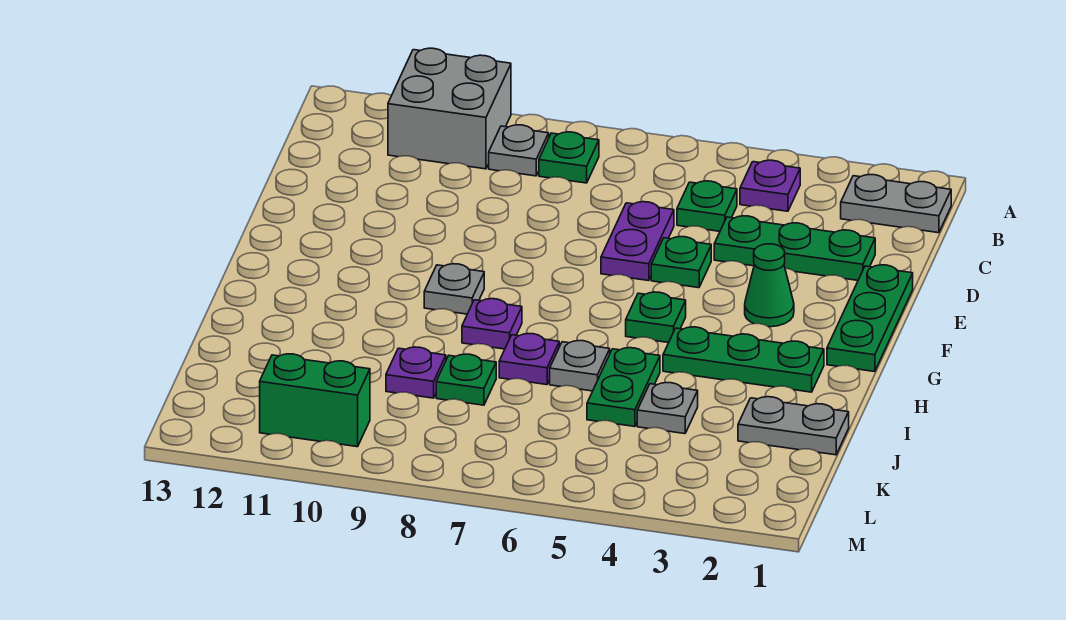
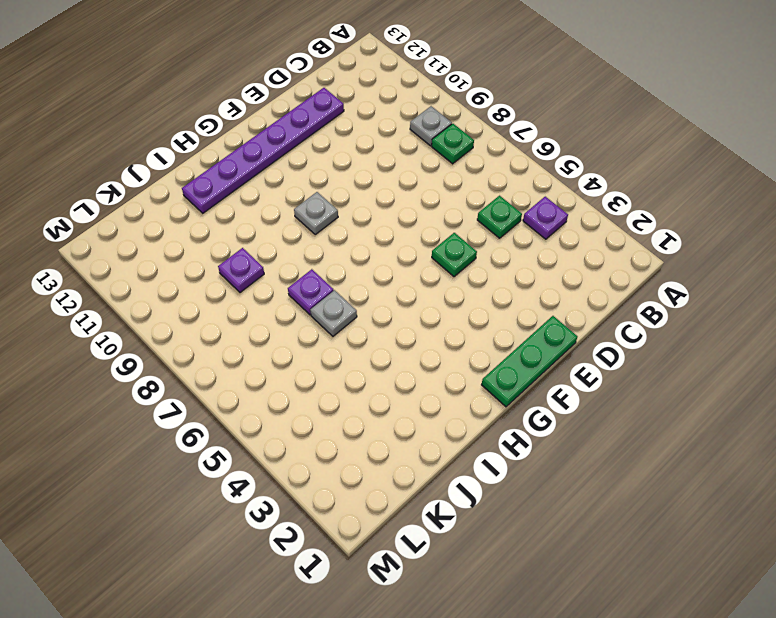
purple plate D12:I12 level 1 -> none
none -> grey brick A10:B11 level 1
none -> grey plate B1:B2 level 1
none -> green plate D2:D4 level 1

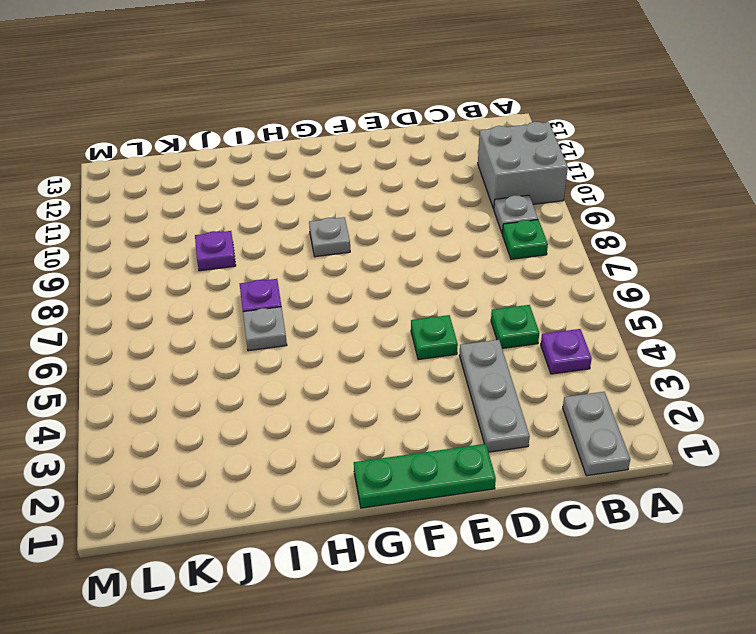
grey plate D2:D4 level 1 -> green plate D2:D4 level 1
none -> purple plate D6:E6 level 1
none -> green cone F3 level 1
none -> green plate G5 level 1

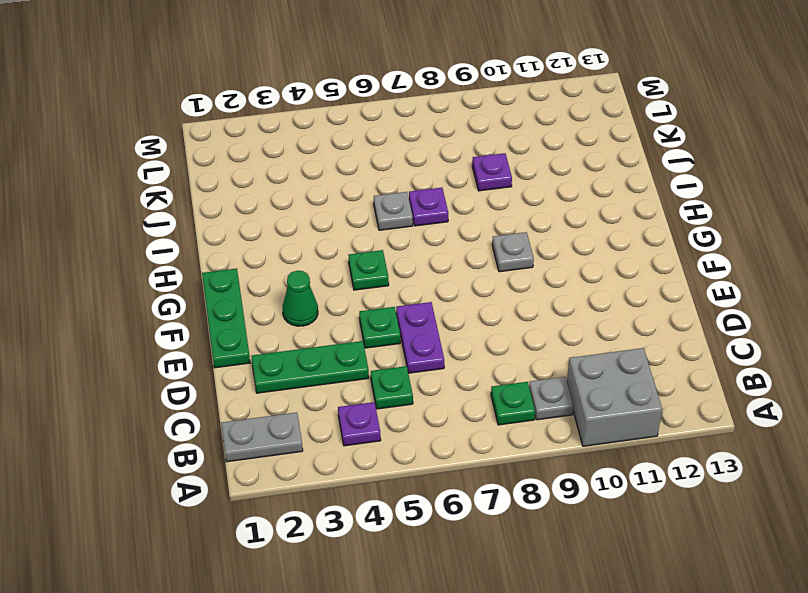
none -> green plate H2:H4 level 1
none -> purple plate H8 level 1
none -> green plate I5:J5 level 1

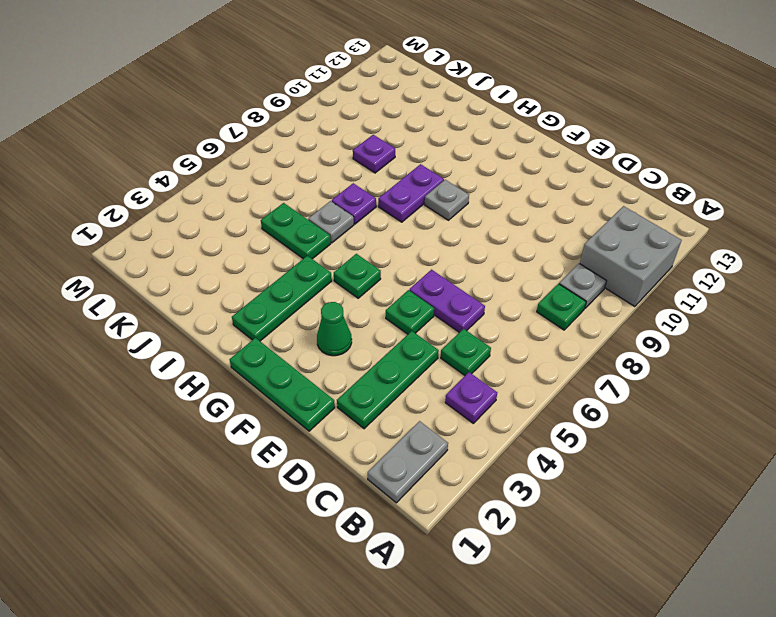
purple plate H8:H9 level 1 -> purple plate H8 level 1
none -> grey plate J1:J2 level 1
none -> grey plate J4 level 1
none -> green plate J8 level 1

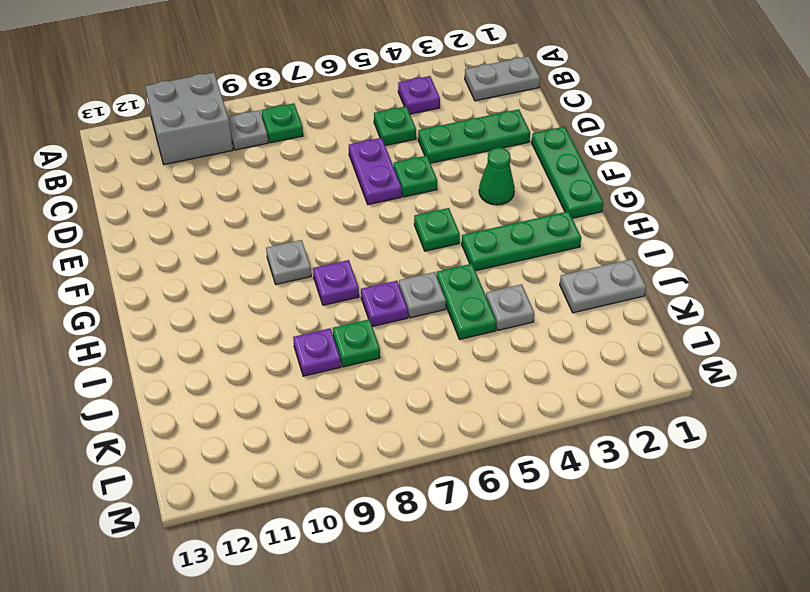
none -> green brick L10:L11 level 1

